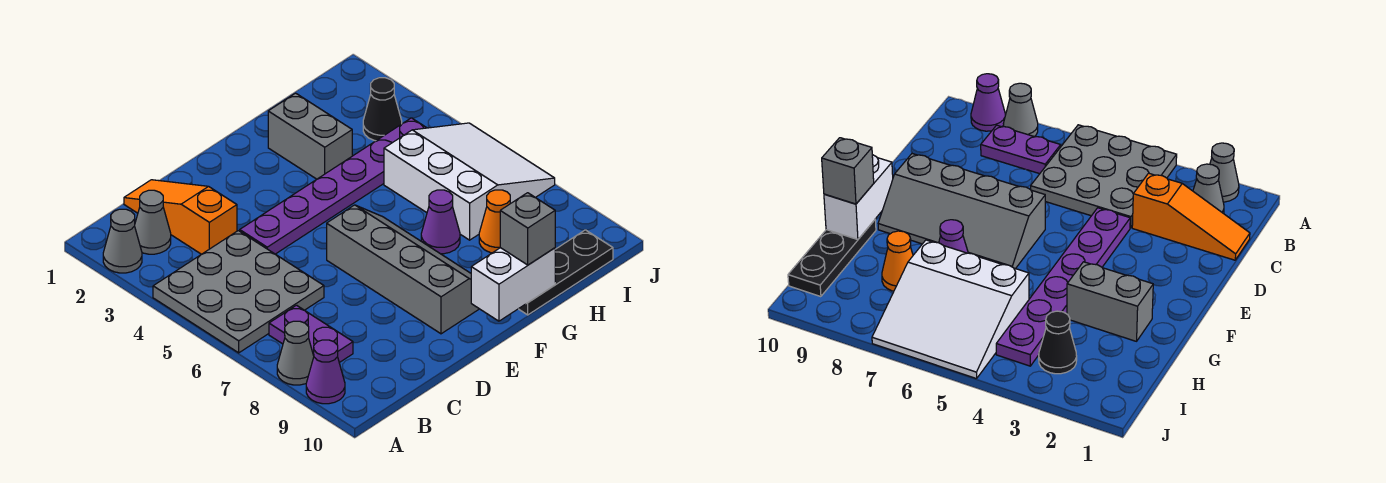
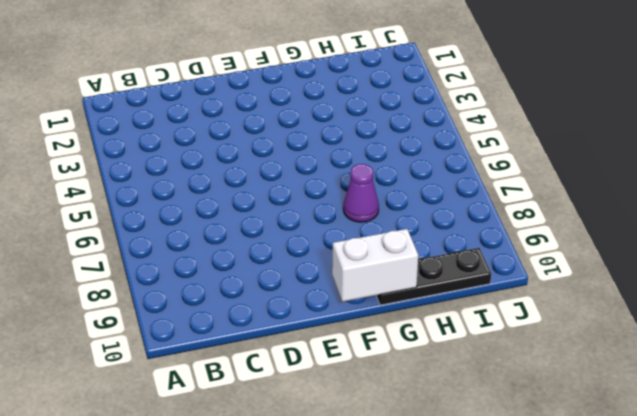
none -> grey cone A2 level 1
none -> grey plate A4:C6 level 1
none -> grey cone A8 level 1

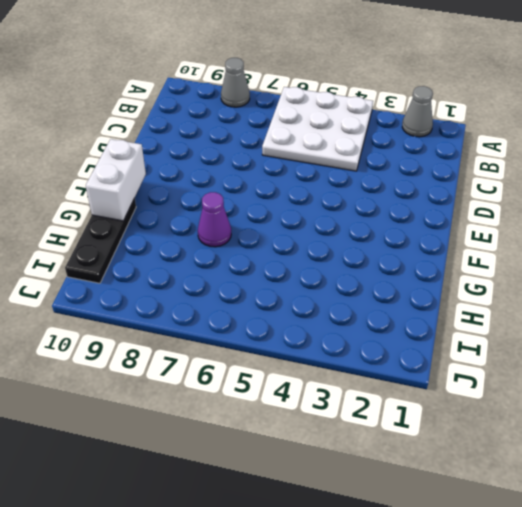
white plate A4:C6 level 1 -> grey plate A4:C6 level 1
none -> purple cone A9 level 1
none -> grey cone B2 level 1
none -> purple plate B7:B8 level 1

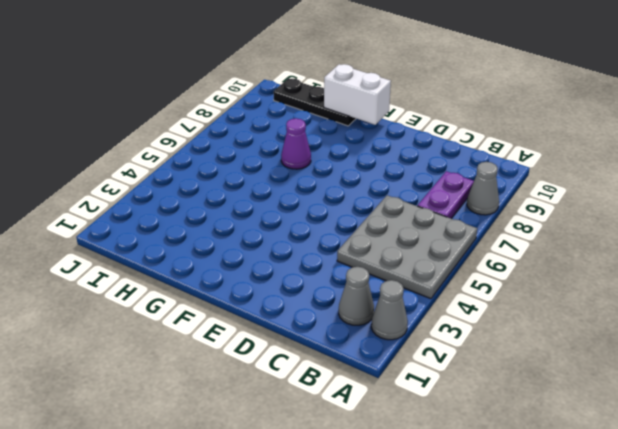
none -> purple cone A9 level 1
none -> orange slope C1:C3 level 1 top 3
none -> purple plate D4:I4 level 1

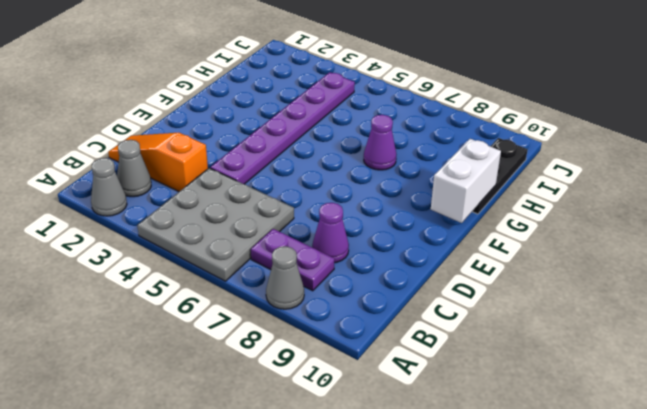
purple cone C8 level 1 -> purple cone A9 level 1
none -> grey slope E6:F9 level 1 top E
none -> grey brick G2:G3 level 1
none -> white slope H5:J7 level 1 top H

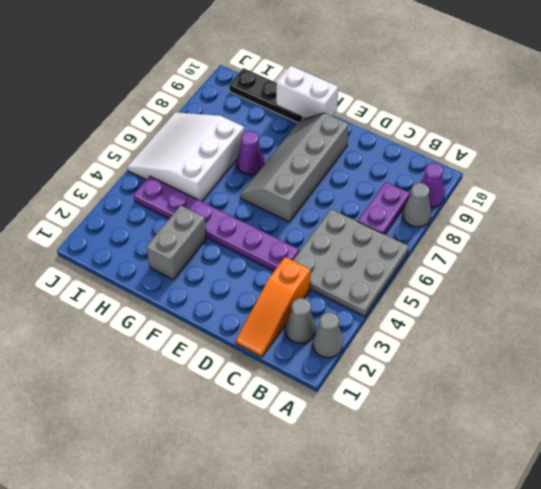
none -> orange cone H8 level 1
none -> black cone I3 level 1
none -> grey brick G10 level 3

